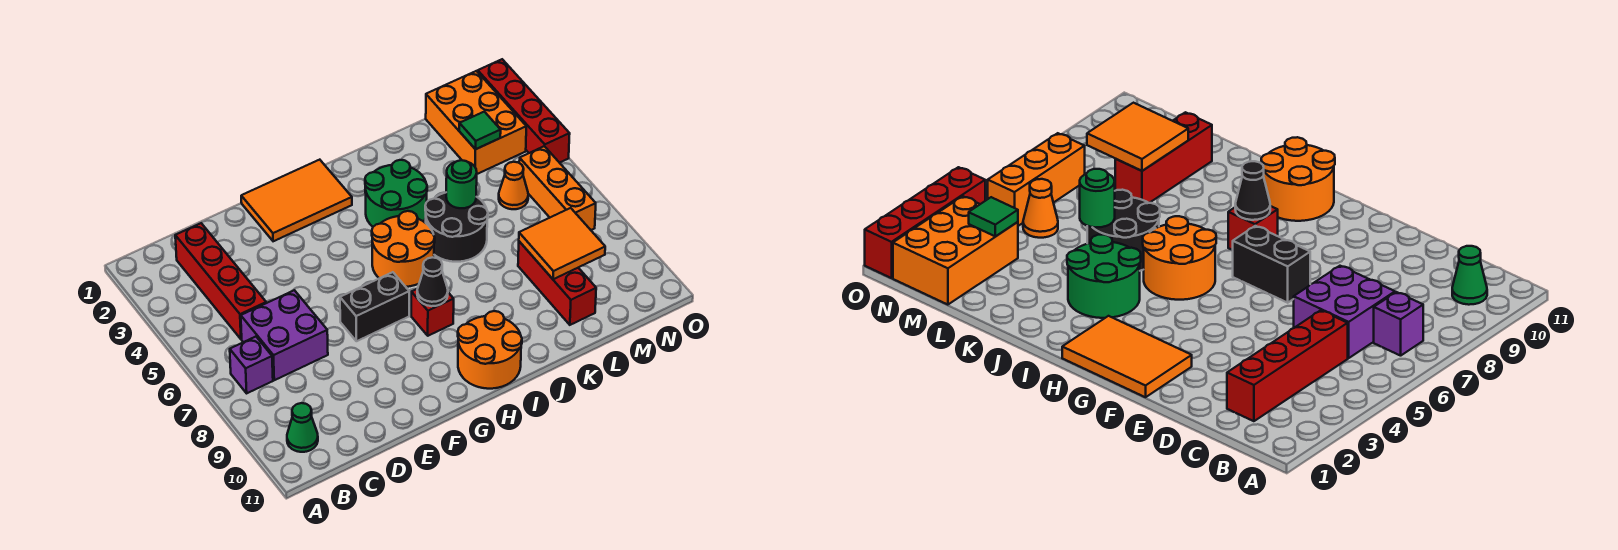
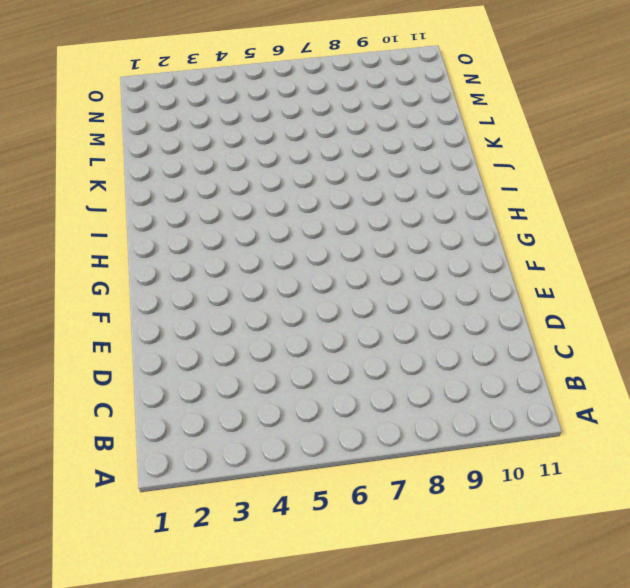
none -> purple brick B7 level 1
none -> green cone B10 level 1
none -> red brick C2:C5 level 1

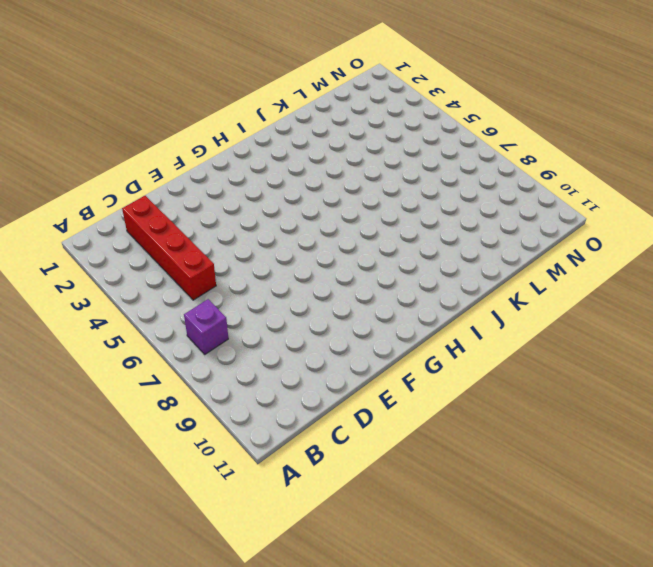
none -> green cone B10 level 1
none -> purple brick C6:D7 level 1
none -> orange tile F1:H2 level 1

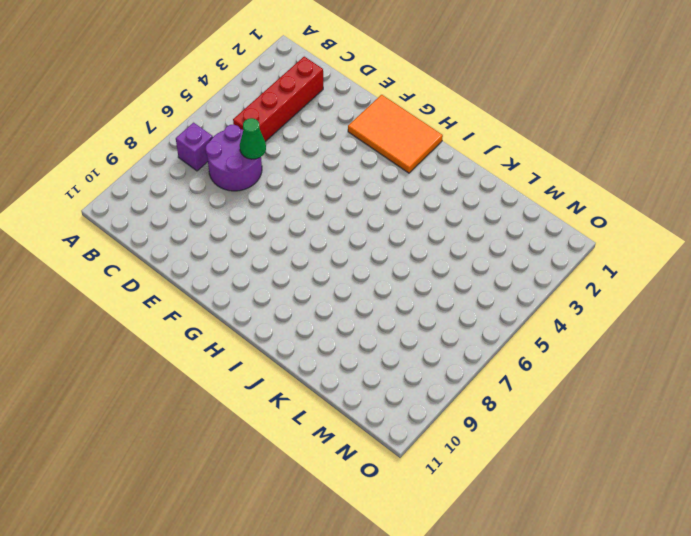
purple round brick C6:D7 level 1 -> purple brick C6:D7 level 1
green cone D6 level 2 -> green cone B10 level 1
none -> black brick F7:G7 level 1
none -> orange round brick H5:I6 level 1
none -> red brick H8 level 1

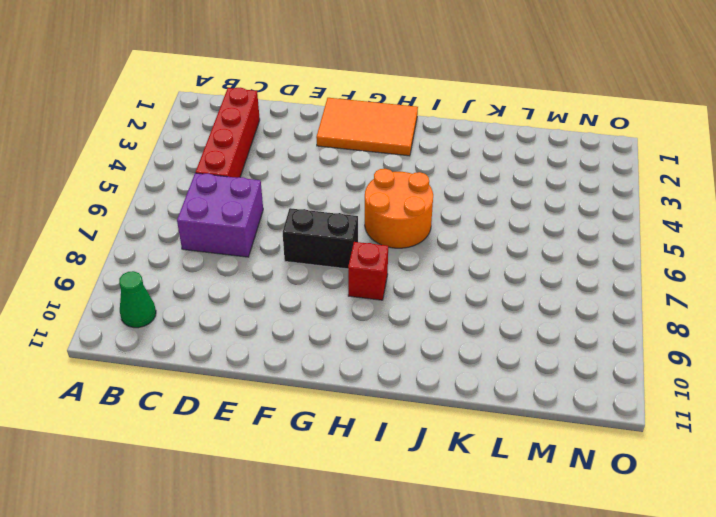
none -> purple brick B7 level 1
none -> orange round brick H10:I11 level 1
none -> green round brick I3:J4 level 1

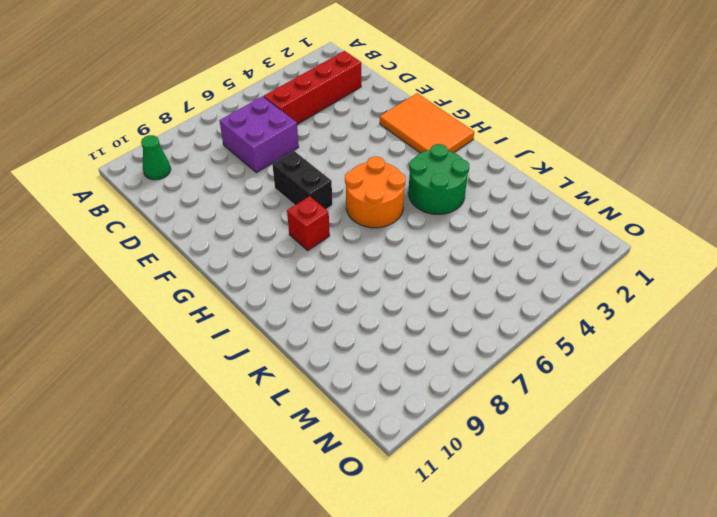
none -> purple brick B7 level 1
none -> orange round brick H10:I11 level 1
none -> black round brick J5:K6 level 1

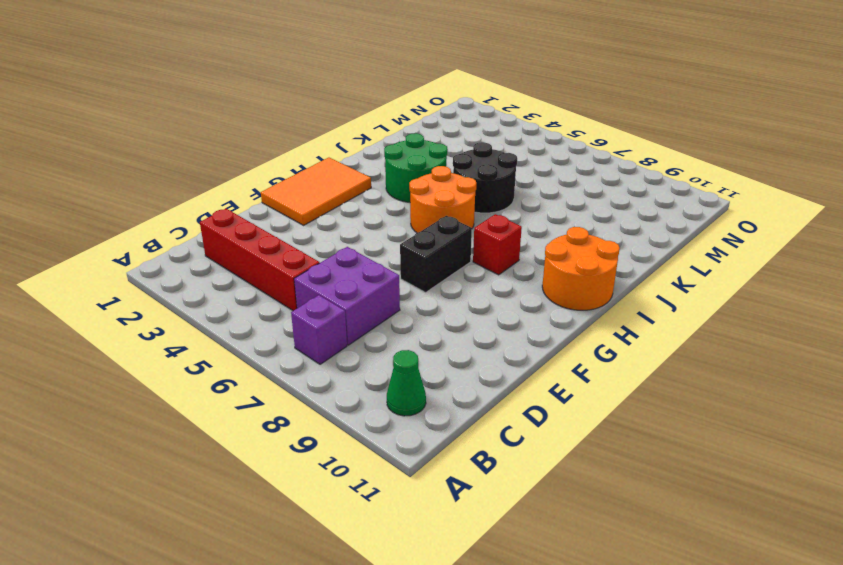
none -> red brick L8:L10 level 1
none -> orange brick M1:N3 level 1
none -> orange cone M5 level 1

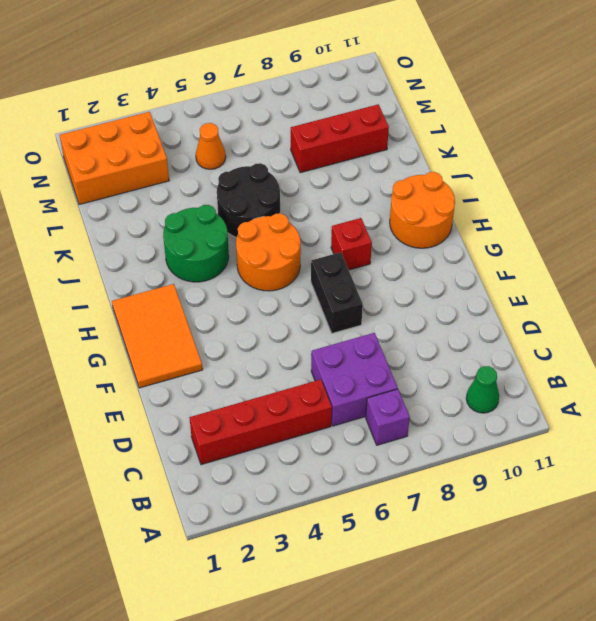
none -> orange brick N5:N7 level 1
none -> red brick O1:O4 level 1
none -> black cone H8 level 2

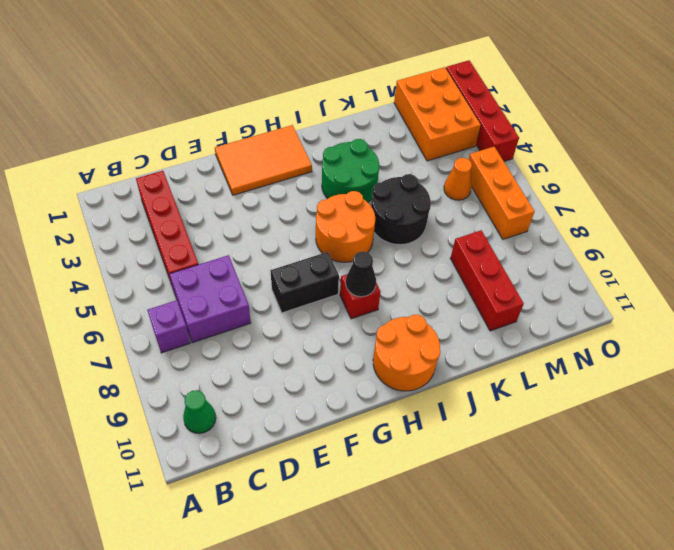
none -> green round brick K5 level 2
none -> orange tile L8:M9 level 2
none -> green tile M3 level 2

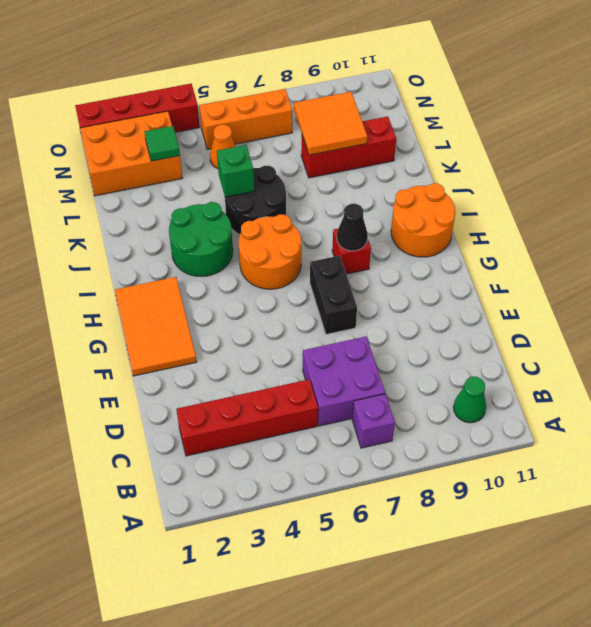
green brick K5 level 2 -> green round brick K5 level 2

